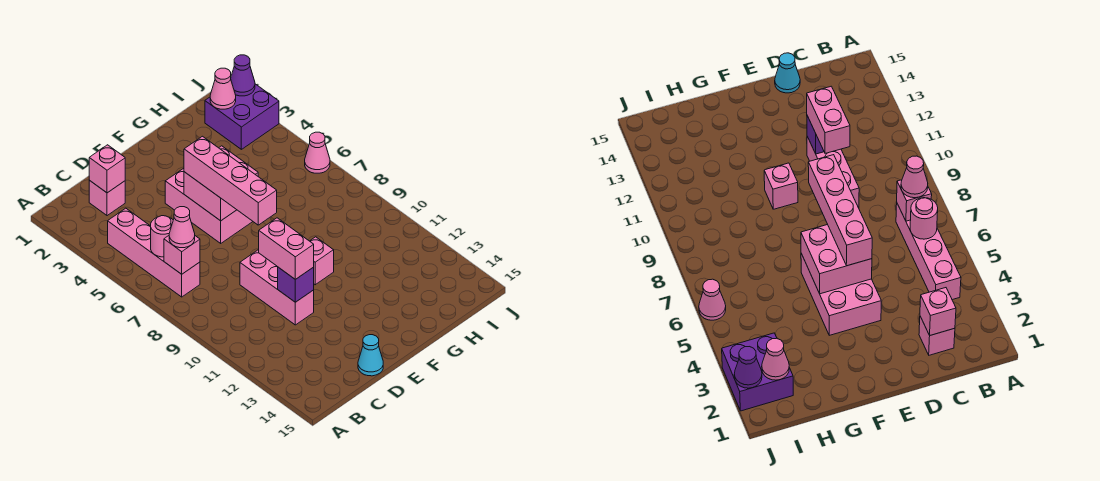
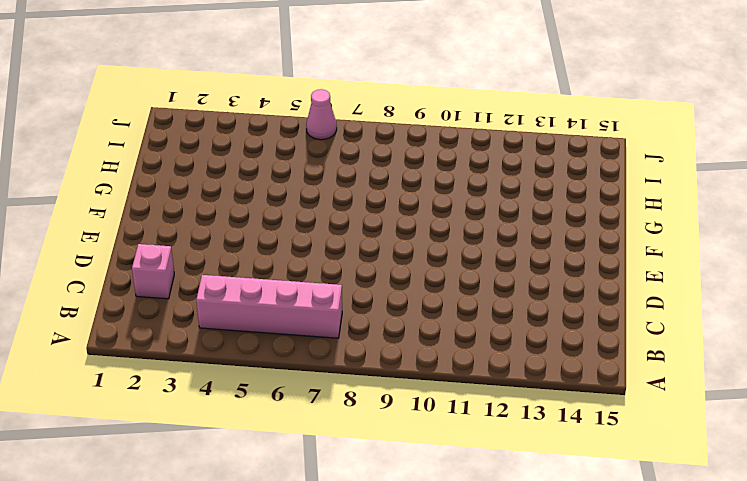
none -> pink brick D9:D11 level 1
none -> cyan cone D15 level 1
none -> pink brick E4:F6 level 1

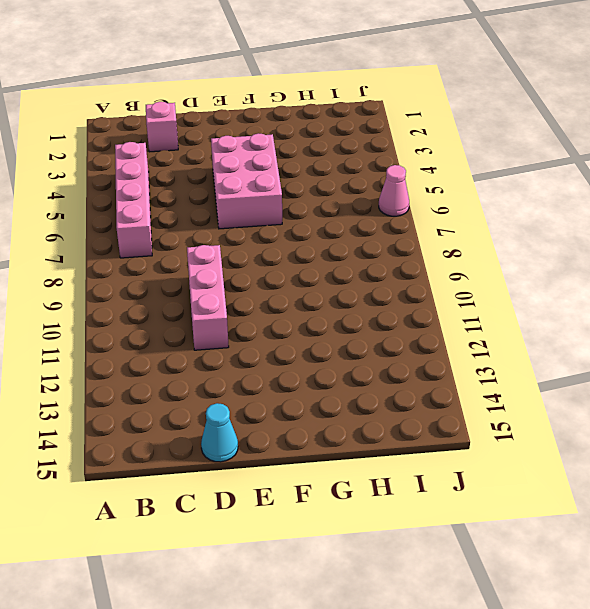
none -> pink brick F10 level 1
none -> purple brick I2:J3 level 1
none -> pink round brick B6 level 2

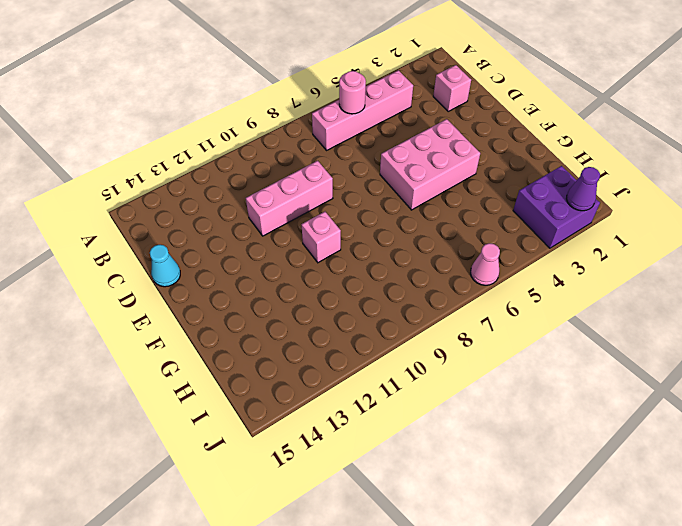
none -> pink brick B7 level 2
none -> pink brick C2 level 2
none -> purple brick D11 level 2

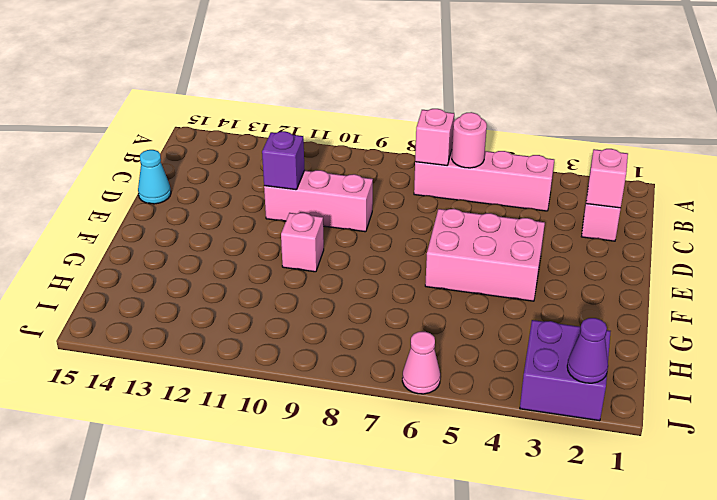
none -> pink brick E5:F6 level 2
none -> pink cone I2 level 2
none -> pink cone B7 level 3

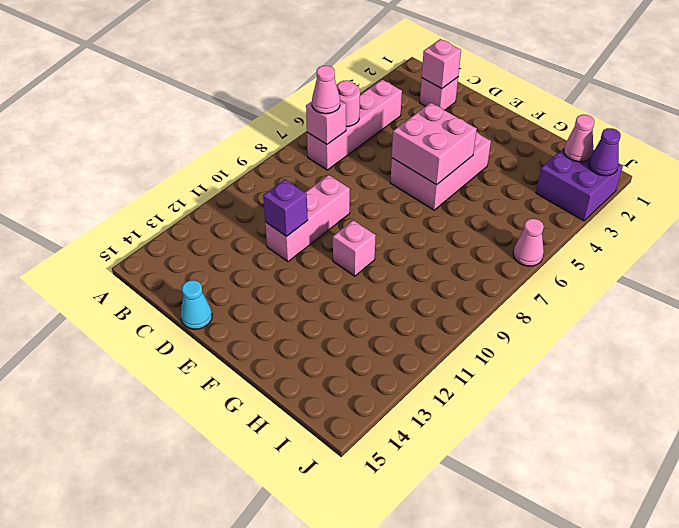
none -> pink brick D10:D11 level 3
none -> pink brick E5:E8 level 3

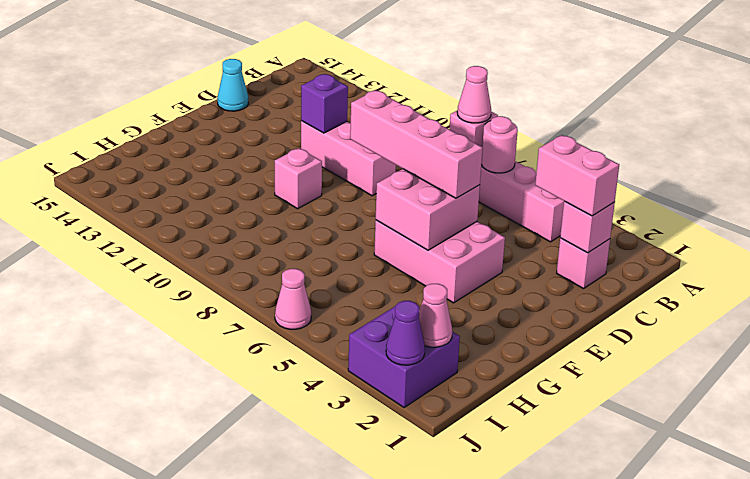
pink brick C2:C3 level 3 -> pink brick D10:D11 level 3

